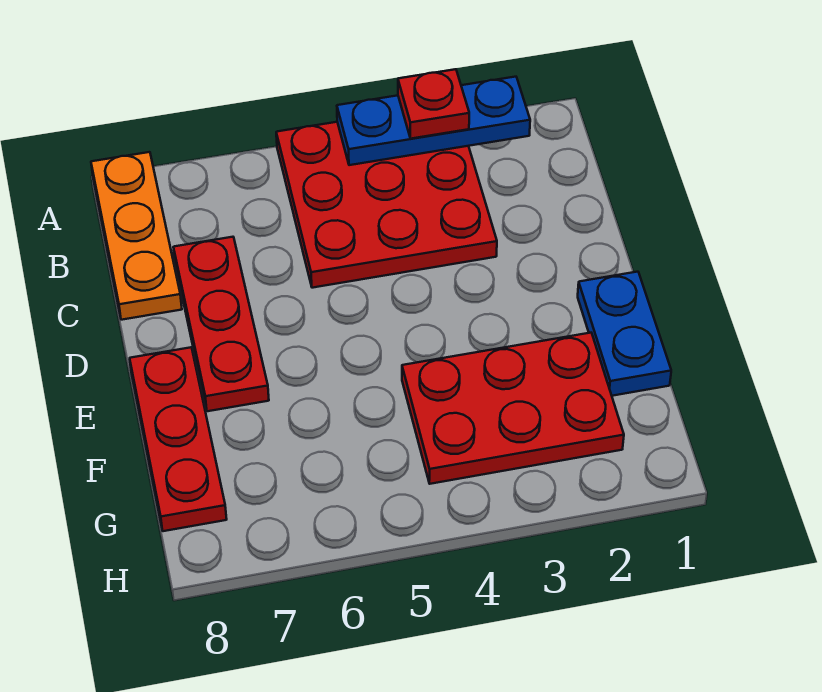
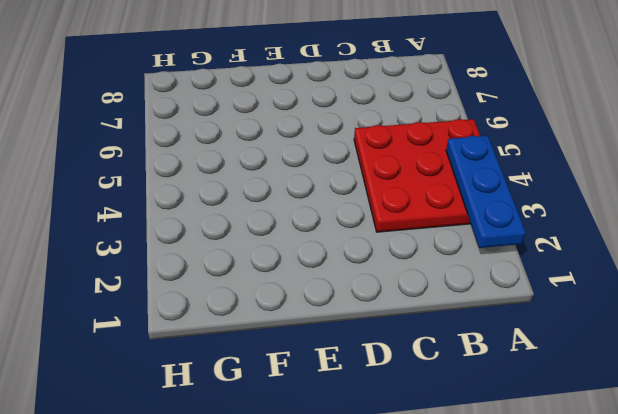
none -> orange plate A8:C8 level 1
none -> red plate C7:E7 level 1

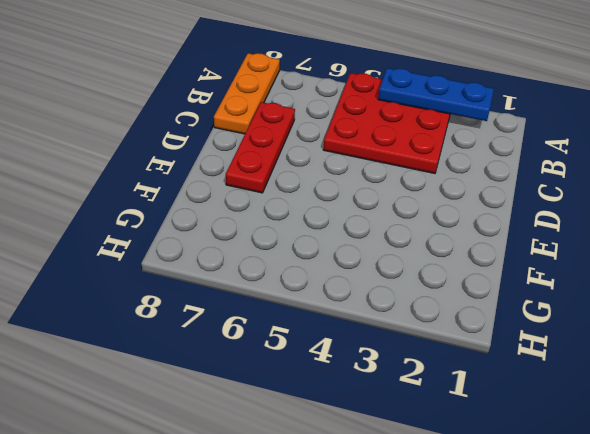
none -> blue plate E1:F1 level 1
none -> red plate E8:G8 level 1

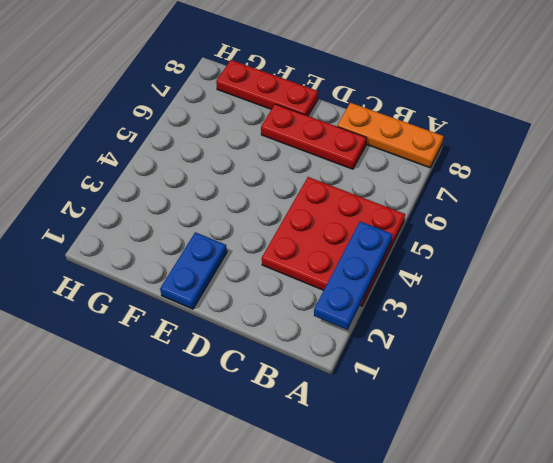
blue plate E1:E2 level 1 -> blue plate E1:F1 level 1
none -> red plate F2:G4 level 1
none -> red plate A3 level 3

